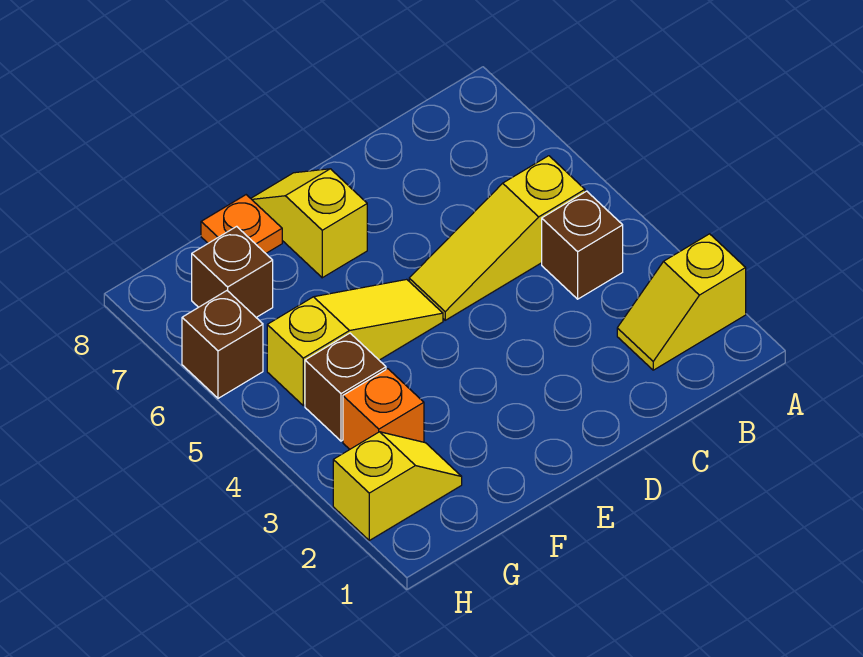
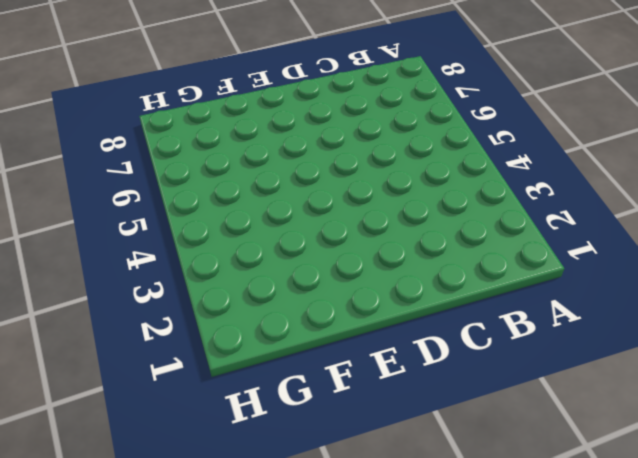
none -> yellow slope A2:B2 level 1 top A
none -> brown brick B4 level 1

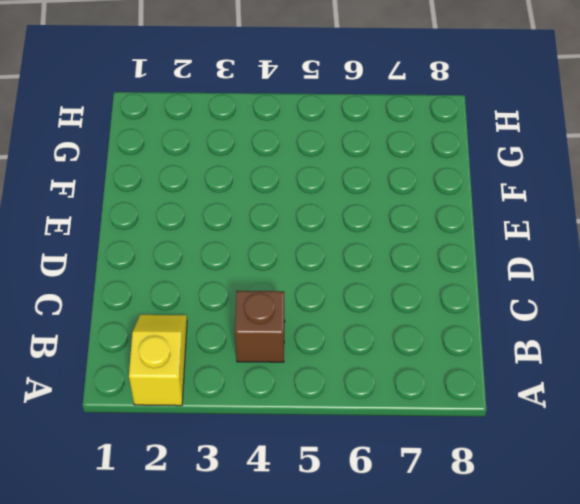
none -> yellow slope B5:D5 level 1 top B
none -> yellow slope E5:G5 level 1 top G

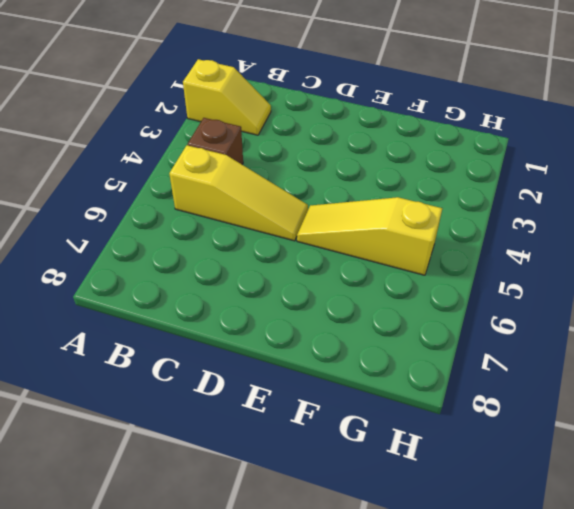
none -> yellow slope E7:E8 level 1 top 7
none -> orange plate F8 level 1

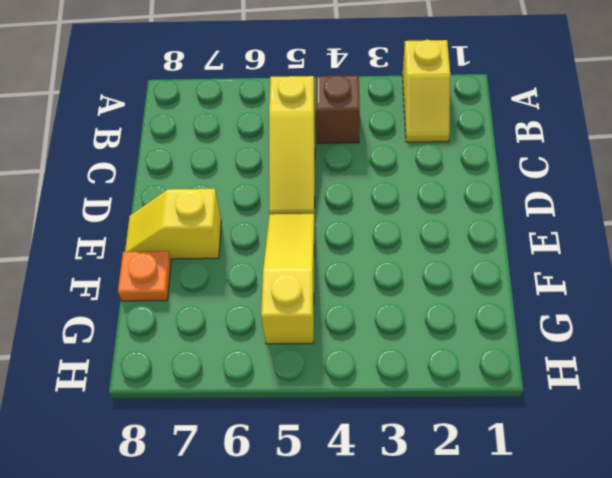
none -> yellow slope G2:H2 level 1 top H
none -> orange brick G3 level 1

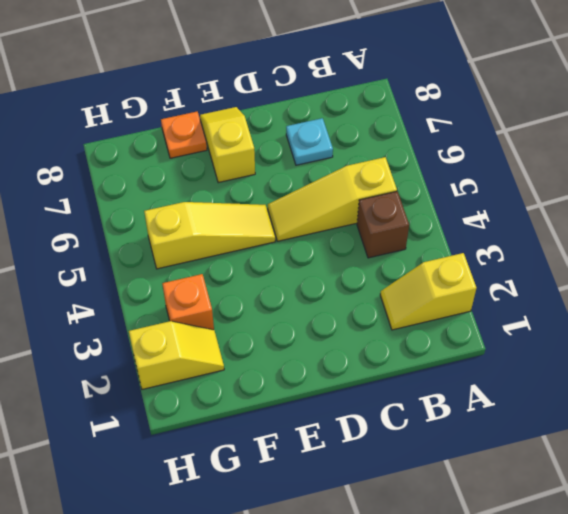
cyan plate C7 level 1 -> none
none -> brown brick G4 level 1
none -> brown brick G7 level 1

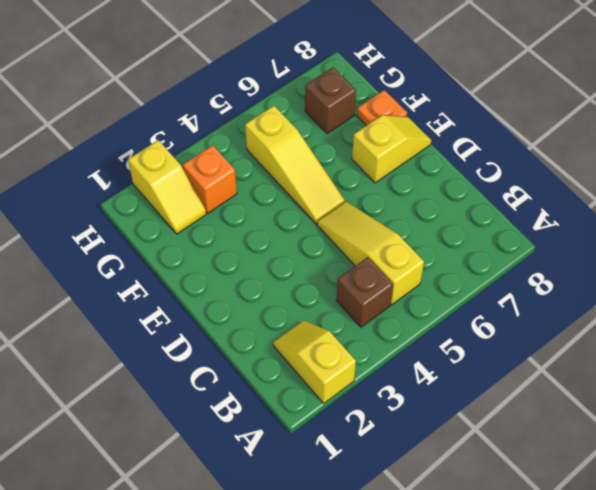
none -> brown brick G4 level 1
none -> brown brick H6 level 1

